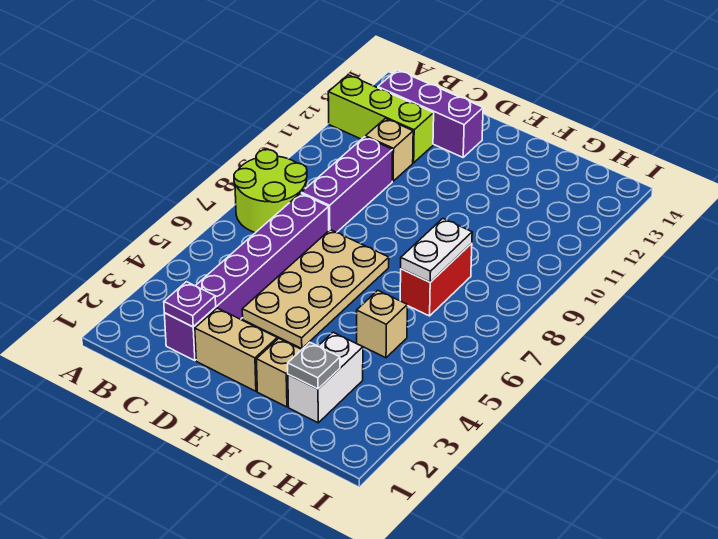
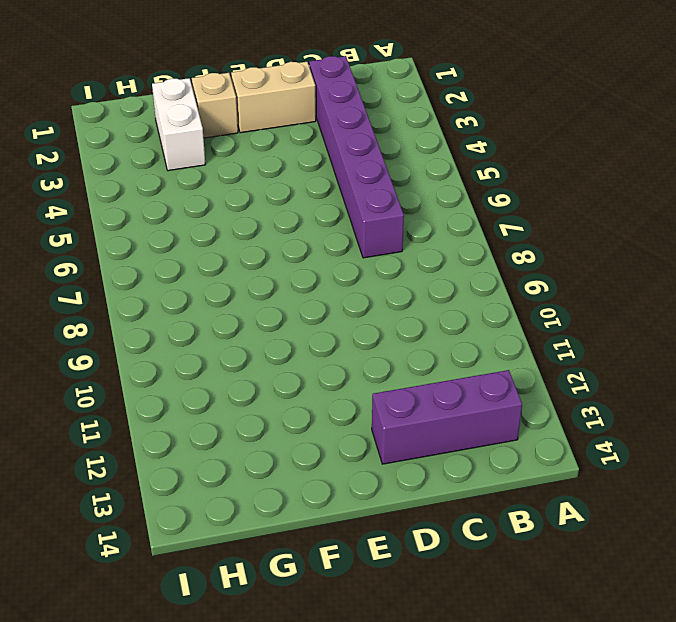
none -> lime round brick A7:B8 level 1
none -> lime brick A12:C12 level 1
none -> purple brick C8:C10 level 1

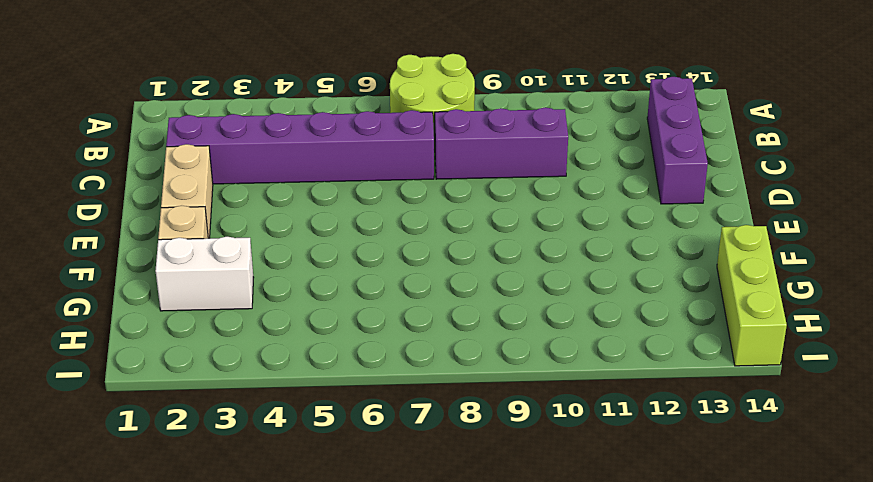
lime brick G14:I14 level 1 -> lime brick A12:C12 level 1
none -> tan brick C11 level 1
none -> tan plate D4:E7 level 1
none -> tan brick G5 level 1

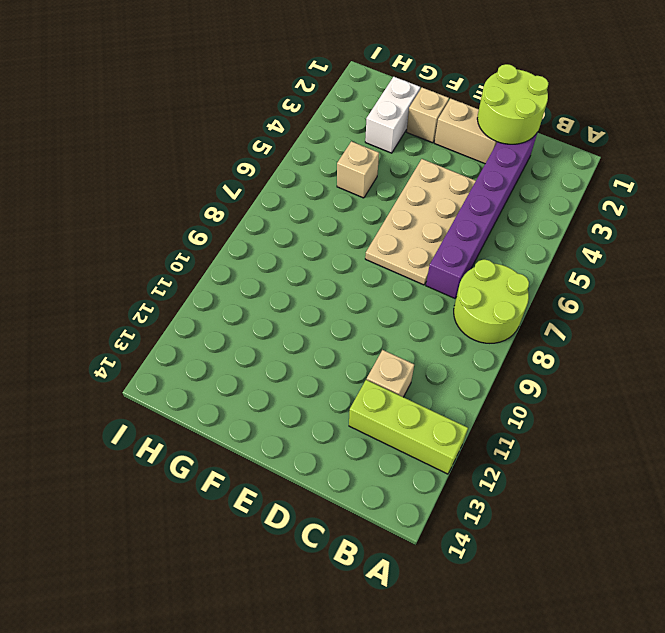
lime round brick C1:D2 level 2 -> purple plate C2 level 2
none -> purple brick B13:D13 level 1
none -> purple brick C8:C10 level 1
none -> red brick G7:G8 level 1

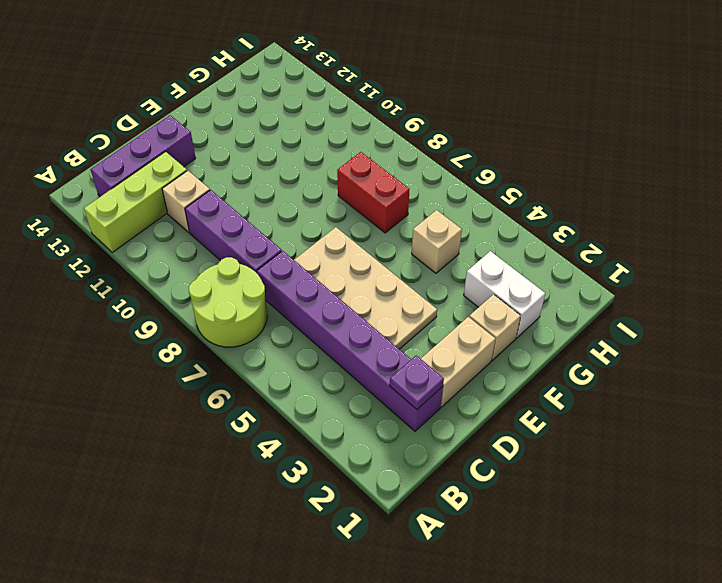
none -> grey plate G2 level 2
none -> white plate G7:G8 level 2

